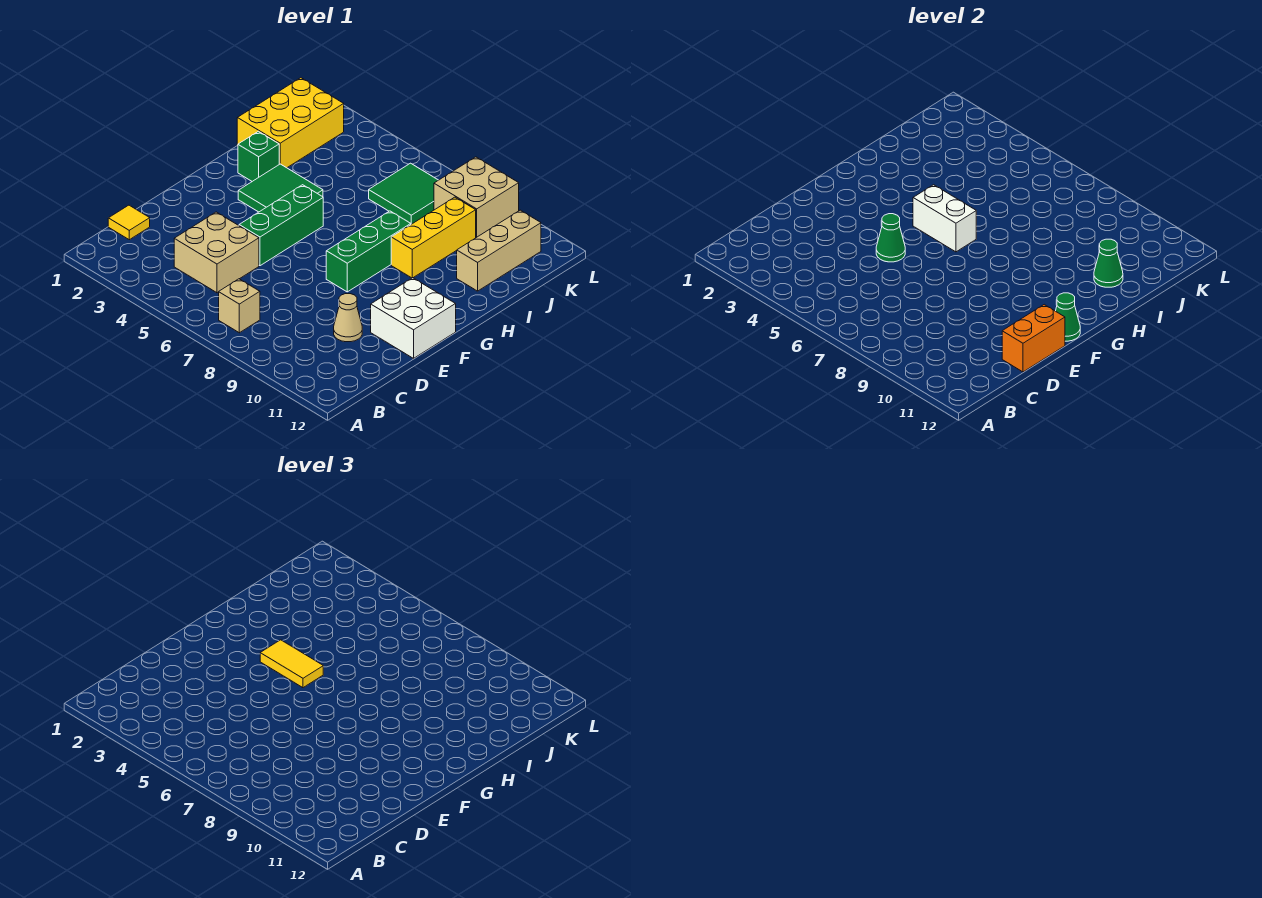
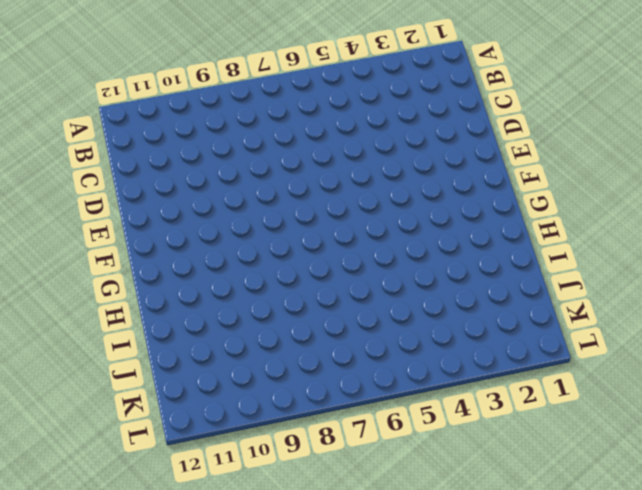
none -> tan brick B7 level 1
none -> yellow tile C1 level 1
none -> tan brick C4:D5 level 1

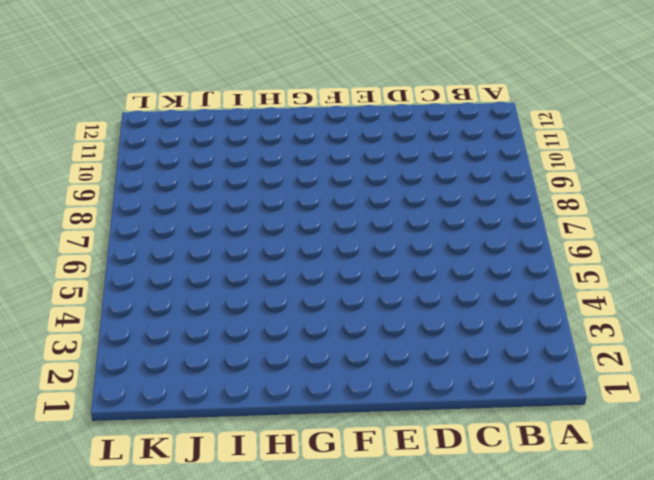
none -> tan brick B7 level 1
none -> yellow tile C1 level 1
none -> tan brick C4:D5 level 1

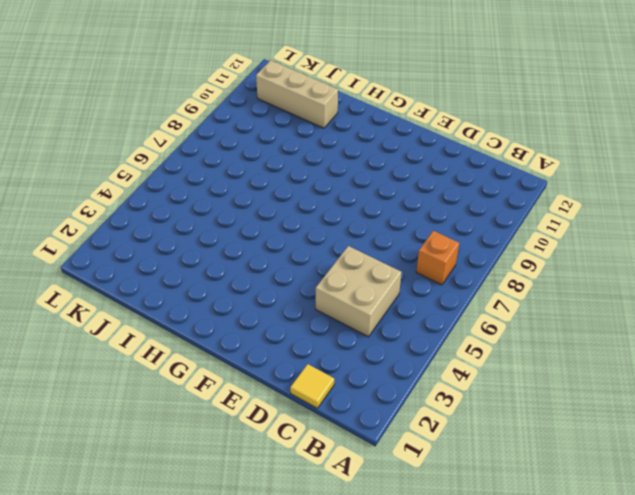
orange brick B7 level 1 -> tan brick B7 level 1
none -> tan cone D10 level 1
none -> green brick E5:G5 level 1
none -> white brick E11:F12 level 1

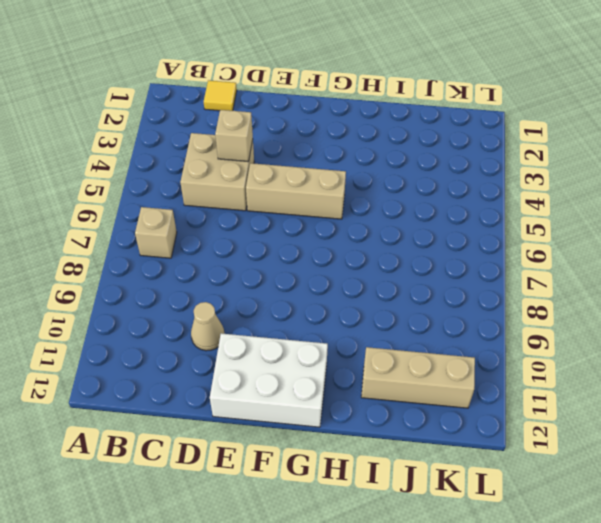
tan brick D4 level 2 -> none
tan brick E5:G5 level 1 -> green brick E5:G5 level 1
white brick E11:G12 level 1 -> white brick E11:F12 level 1
none -> green brick F8:H8 level 1
none -> green tile G3:H4 level 1
none -> green brick H2 level 1

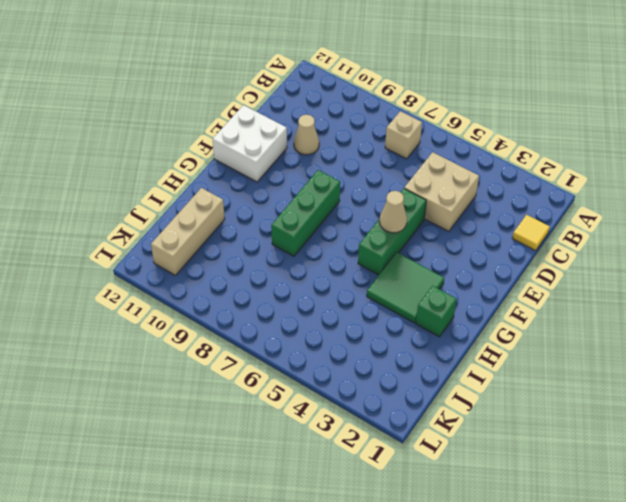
tan cone F5 level 2 -> none
none -> yellow brick H9:J9 level 1
none -> yellow brick I1:K2 level 1
none -> green tile J6:K7 level 1

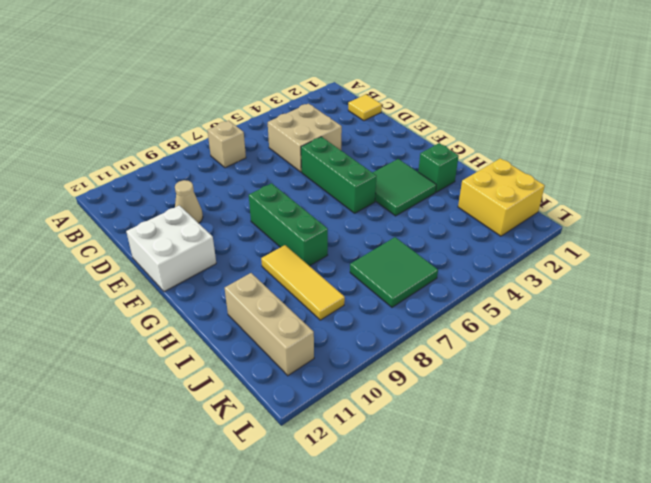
yellow tile H9:J9 level 1 -> yellow brick H9:J9 level 1
yellow brick J1:K2 level 1 -> yellow brick I1:K2 level 1
none -> tan brick K8:L9 level 1
none -> orange brick D12:E12 level 2
none -> green cone E5 level 2

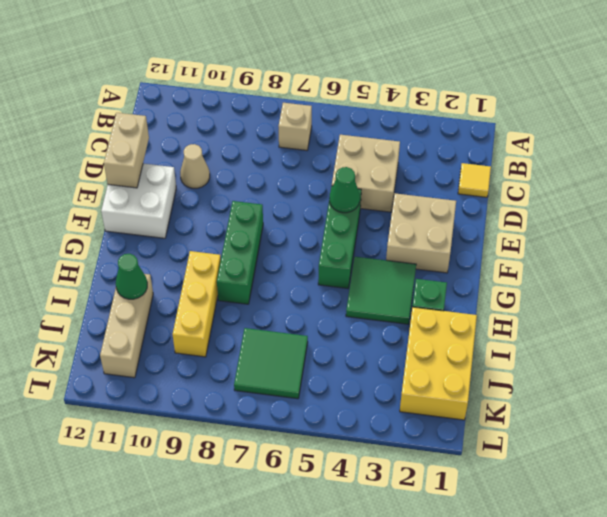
tan brick D12:E12 level 2 -> orange brick D12:E12 level 2
tan brick E2:F3 level 1 -> tan brick K8:L9 level 1
none -> green cone F12 level 2
none -> white brick G5:G6 level 2
none -> yellow tile G4:G5 level 3

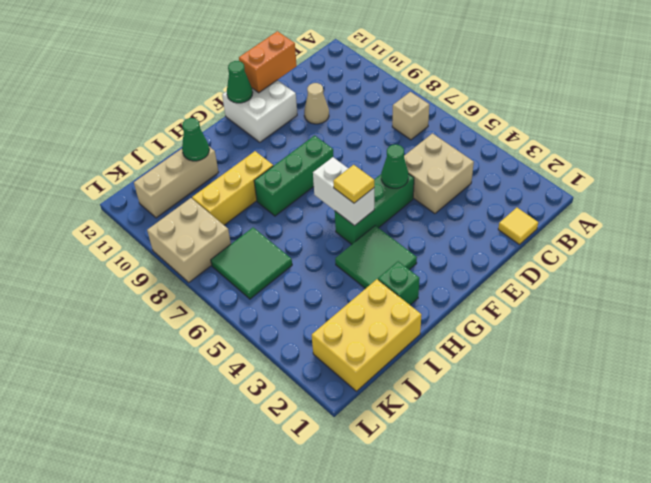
yellow tile G5 level 3 -> yellow tile G4:G5 level 3

